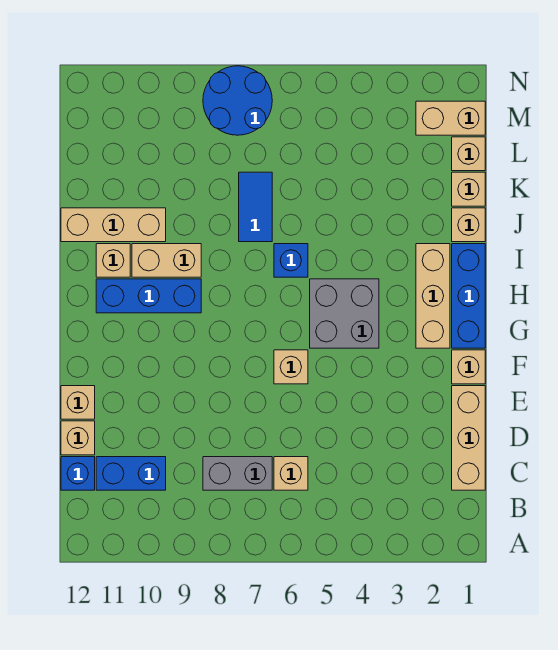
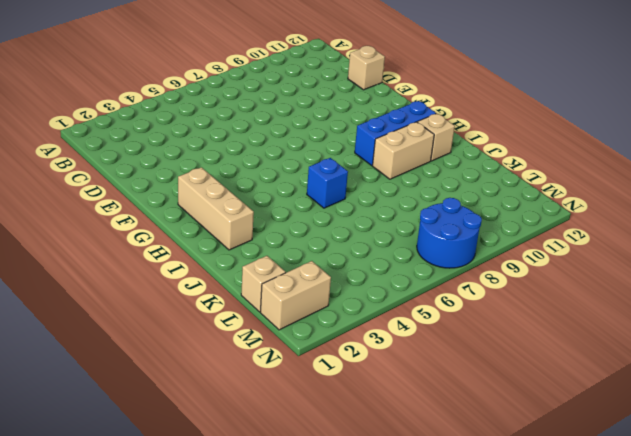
none -> tan brick C1:E1 level 1
none -> tan brick C6 level 1
none -> grey brick C7:C8 level 1

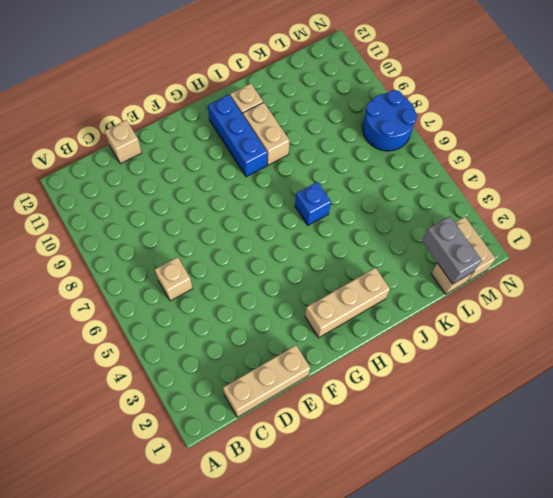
grey brick L1:L2 level 2 -> grey brick C7:C8 level 1
none -> blue brick C10:C11 level 1
none -> blue brick C12 level 1
none -> tan brick E12 level 1

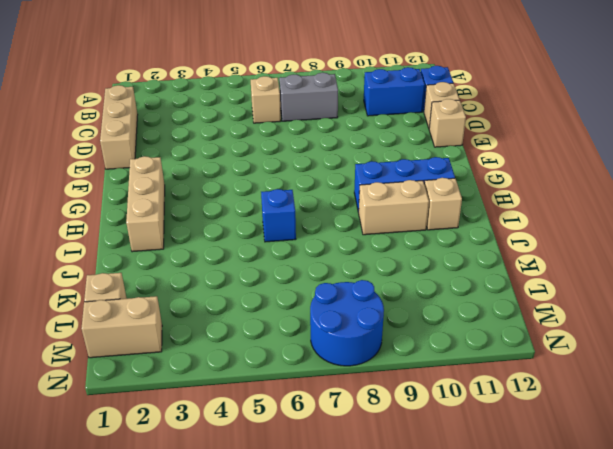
none -> tan brick F1 level 1
none -> tan brick F6 level 1
none -> blue brick G1:I1 level 1

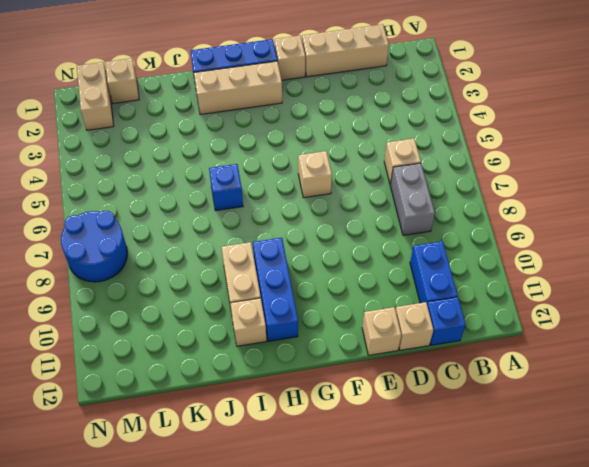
none -> grey brick G4:H5 level 1
none -> tan brick J1 level 1
none -> blue tile J7:K7 level 1

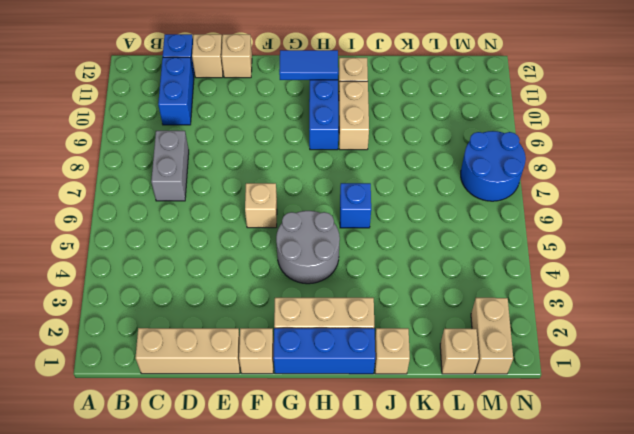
grey round brick G4:H5 level 1 -> grey brick G4:H5 level 1
blue tile G11:H11 level 2 -> blue tile J7:K7 level 1
none -> tan brick C6 level 1
none -> tan brick J10:J12 level 1
none -> tan brick K1 level 1

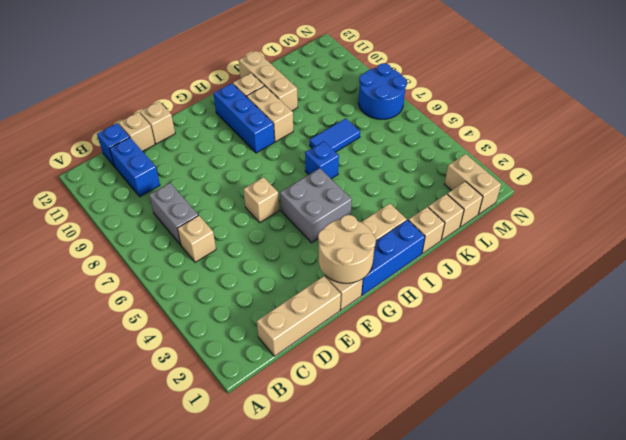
tan round brick F1:G2 level 2 -> none

